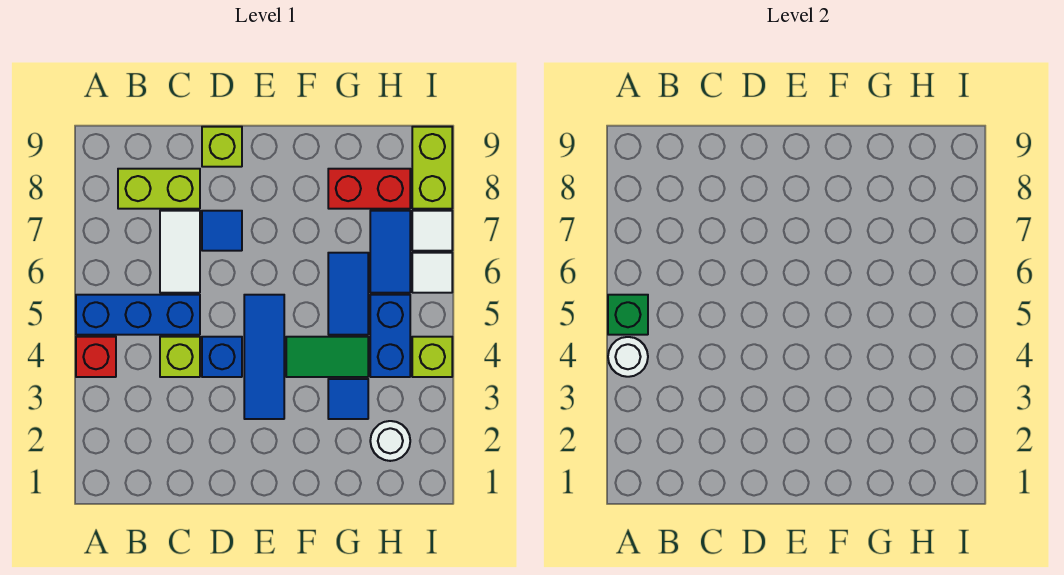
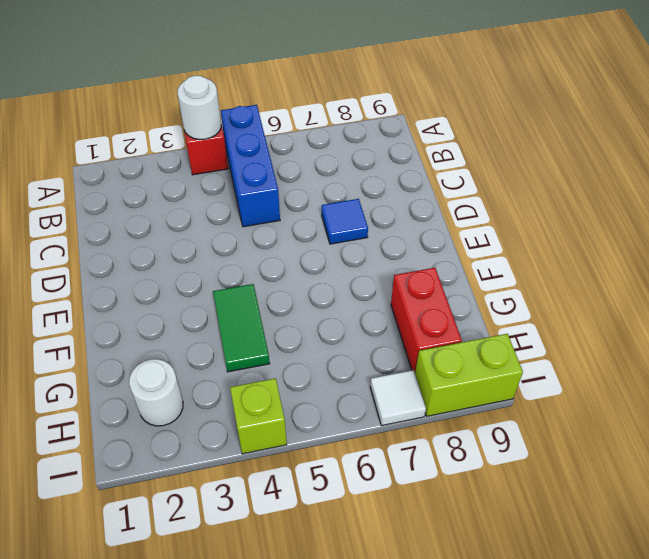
none -> lime brick B8:C8 level 1
none -> lime brick C4 level 1
none -> white tile C6:C7 level 1

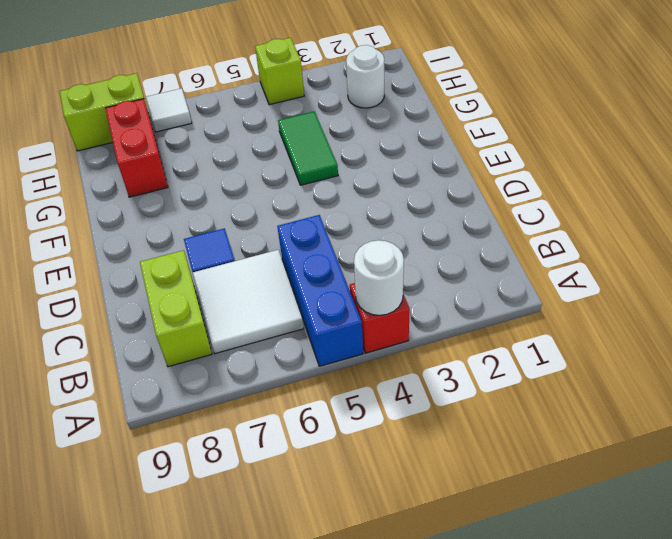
white tile B6:C7 level 1 -> white tile C6:C7 level 1
none -> lime brick C4 level 1
none -> blue brick D4 level 1
none -> lime brick D9 level 1

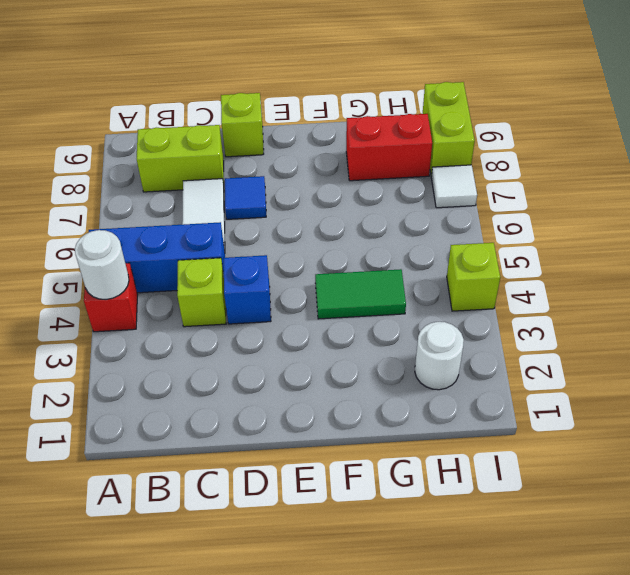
none -> blue tile E3:E5 level 1
none -> blue tile G3 level 1
none -> blue tile G5:G6 level 1

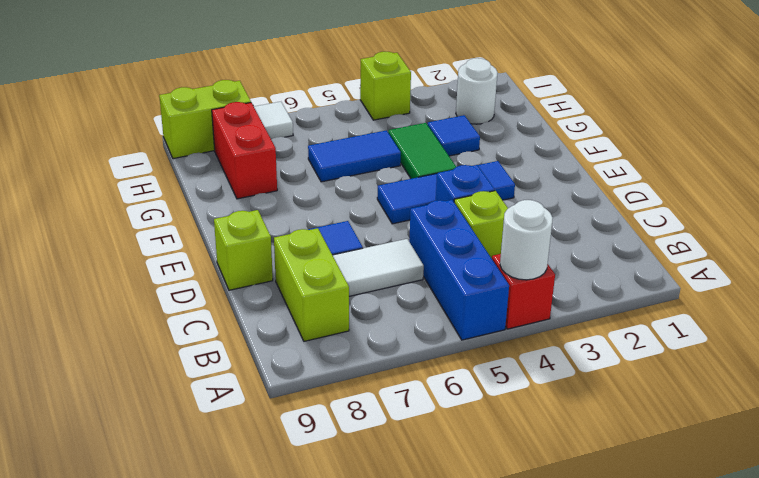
none -> blue brick H4:H5 level 1
none -> blue tile H6:H7 level 1
none -> white tile I6 level 1

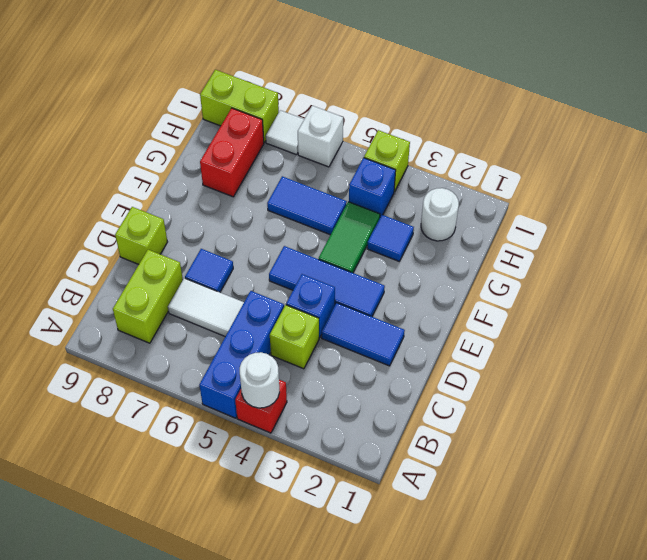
blue tile D2:D3 level 1 -> blue tile H6:H7 level 1
blue brick H4 level 1 -> blue brick H4:H5 level 1
white brick I6 level 1 -> white tile I6 level 1
none -> green brick A5 level 2

